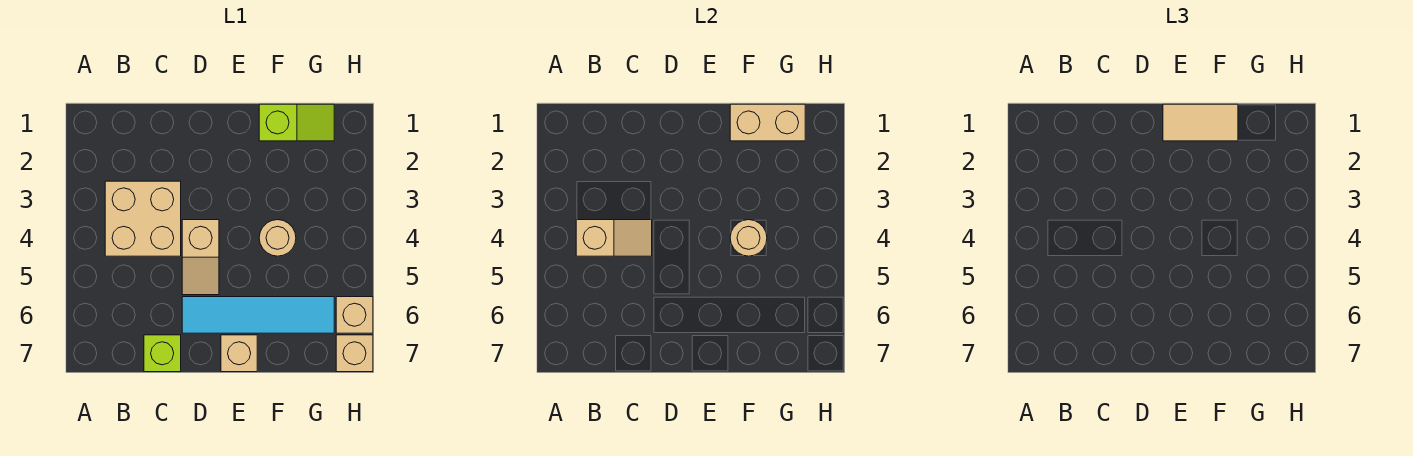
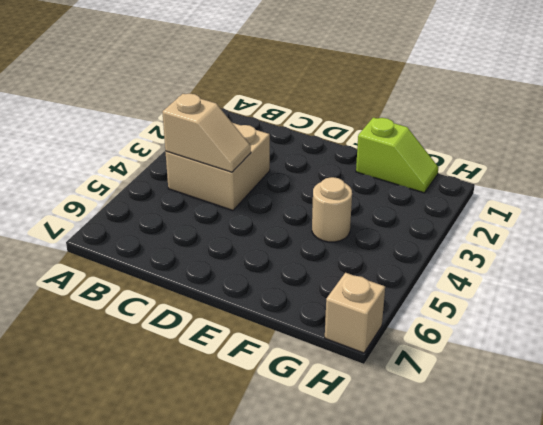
none -> lime brick C7 level 1
none -> tan slope D4:D5 level 1 top 4
none -> cyan tile D6:G6 level 1

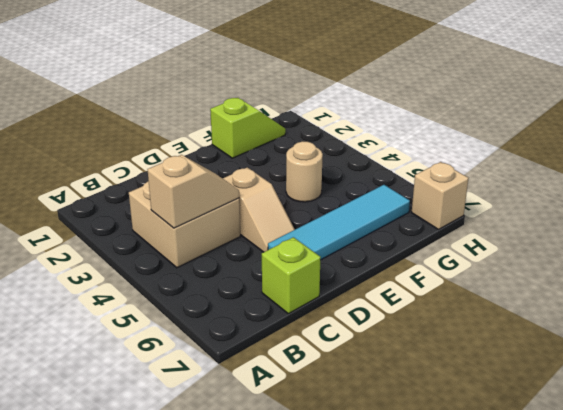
none -> tan brick E7 level 1
none -> tan brick H6 level 1
none -> tan brick F1:G1 level 2

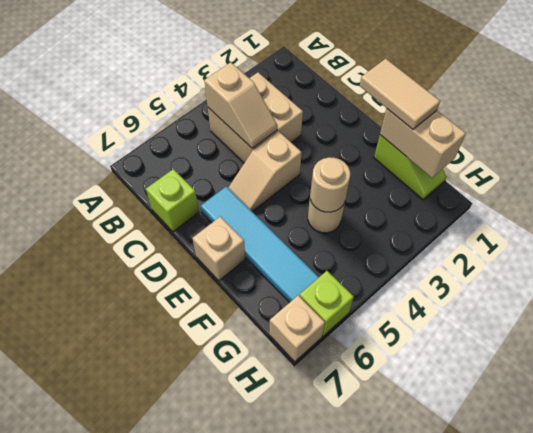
lime brick H6 level 1 -> tan brick H6 level 1

